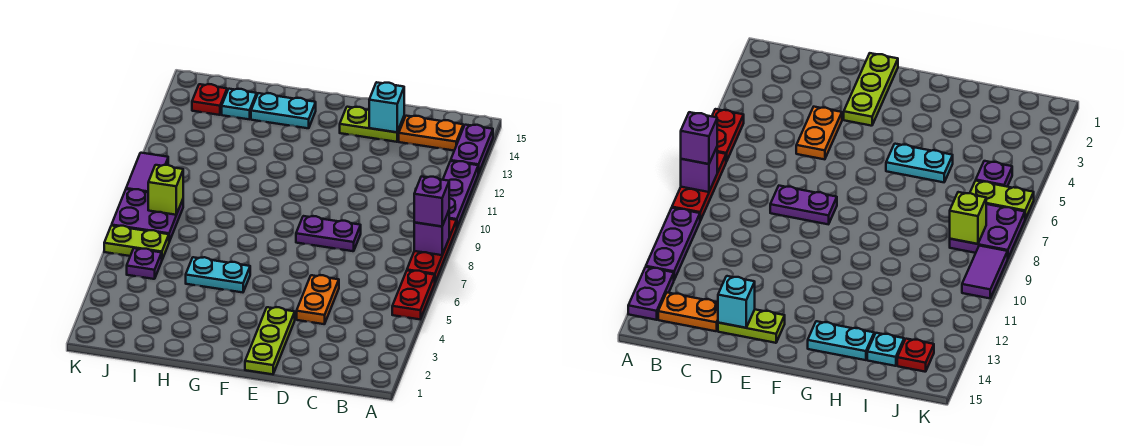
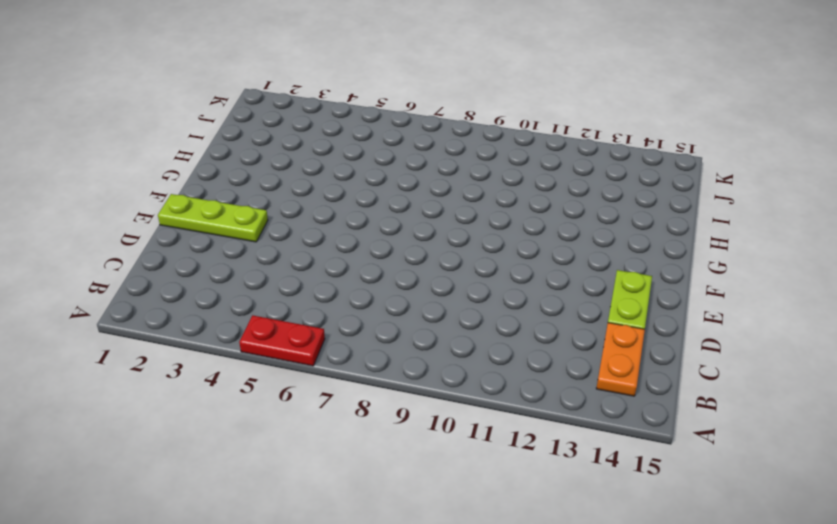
none -> red plate A7:A9 level 1
none -> purple plate A10:A12 level 1
none -> purple plate A13:A14 level 1

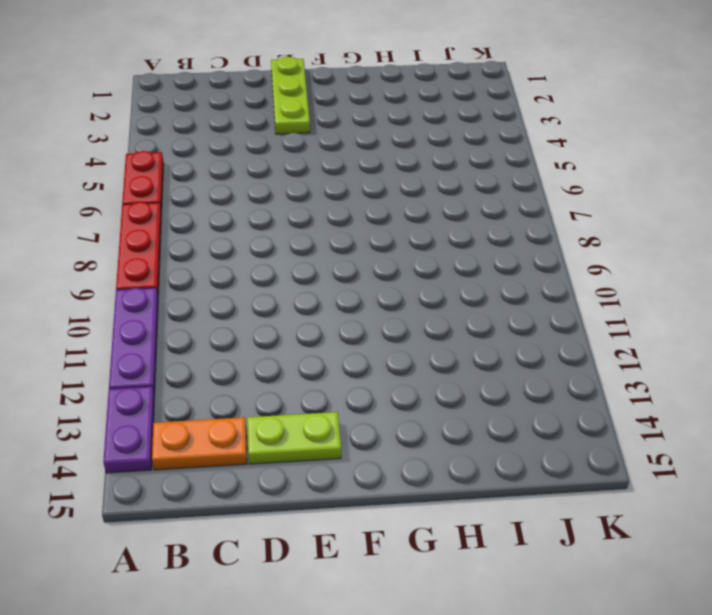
none -> orange plate D4:D5 level 1
none -> purple plate D8:E8 level 1
none -> cyan plate G5:H5 level 1

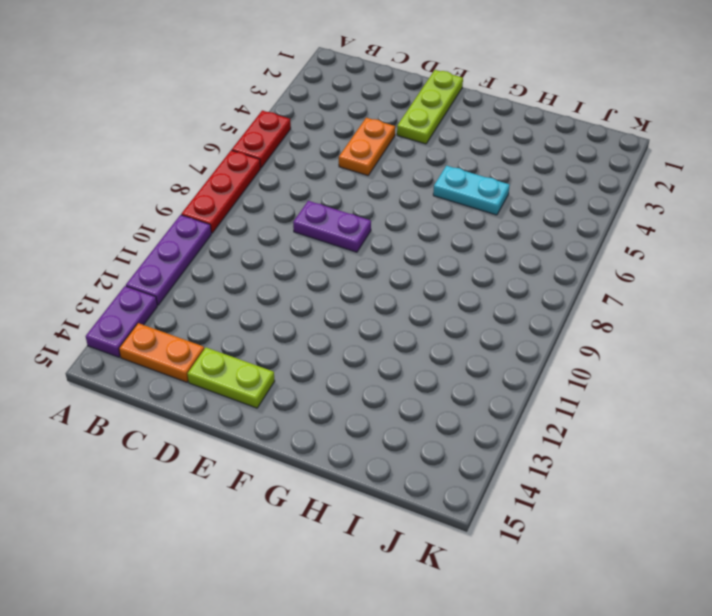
none -> cyan plate G14:H14 level 1
none -> cyan plate I14 level 1
none -> purple plate J5 level 1

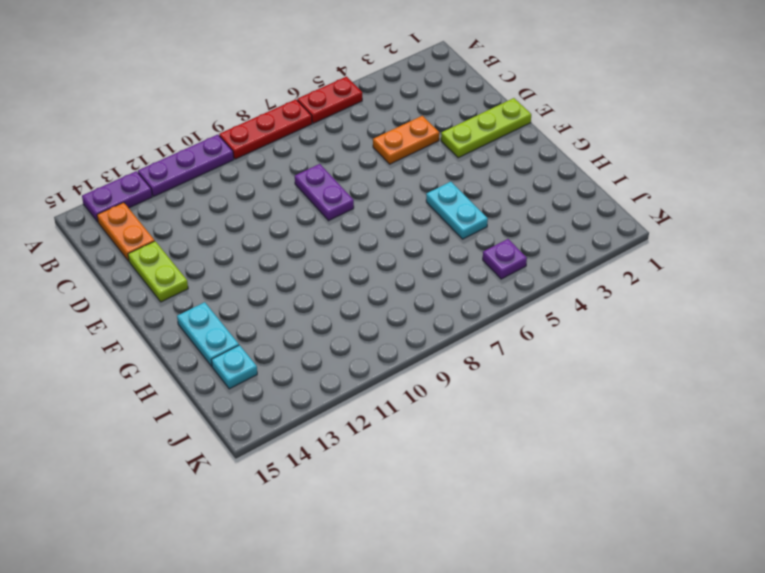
none -> lime plate J6:K6 level 1
none -> purple plate J7:K8 level 1
none -> red plate J14 level 1

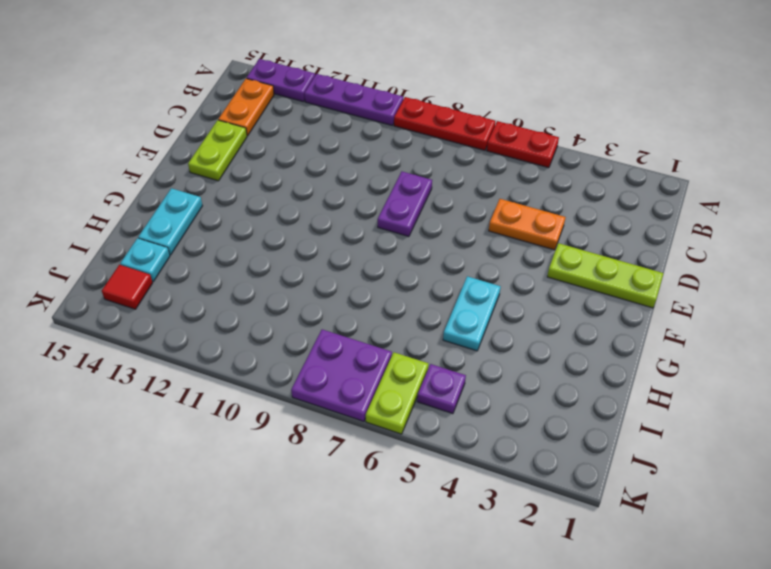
red tile J14 level 1 -> red plate J14 level 1
none -> purple tile K9:K10 level 1
none -> purple brick A8 level 2
none -> cyan brick D14 level 2

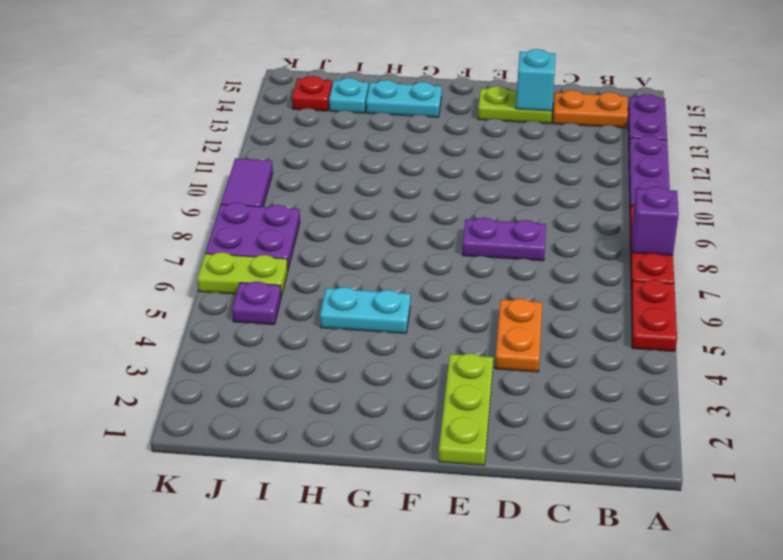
none -> lime brick J8 level 2
none -> purple brick A8 level 3

